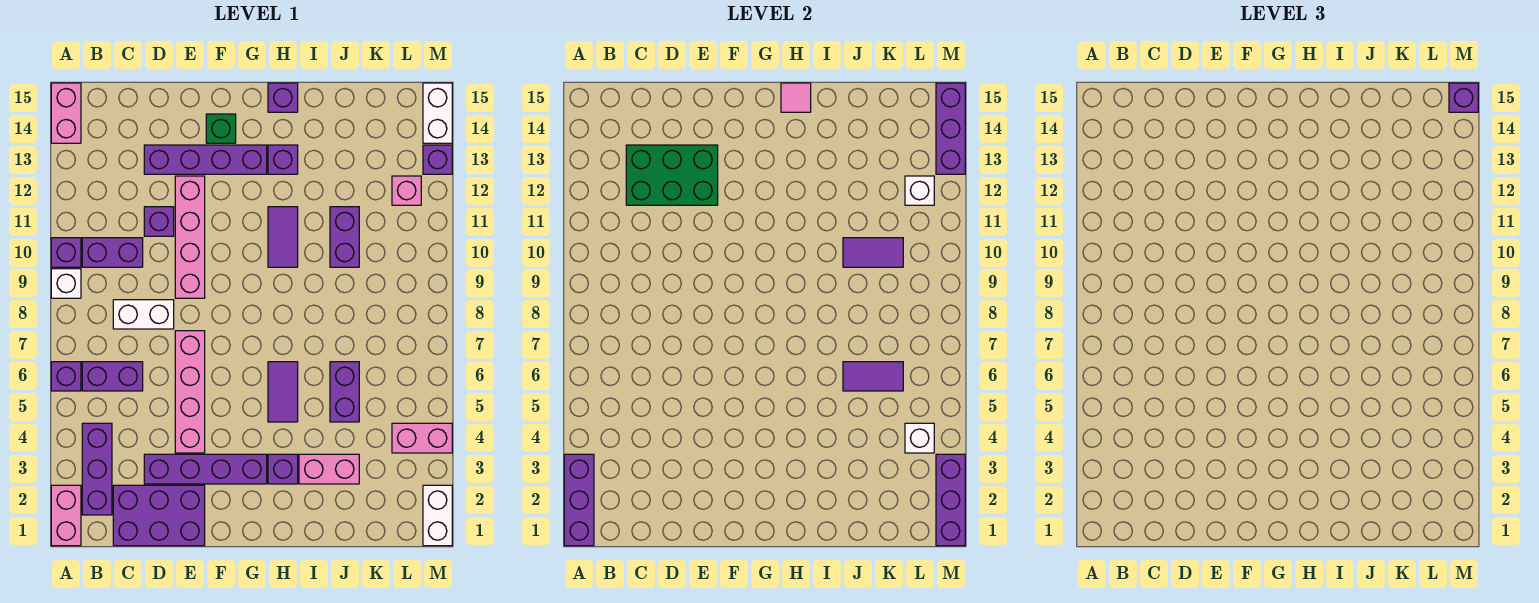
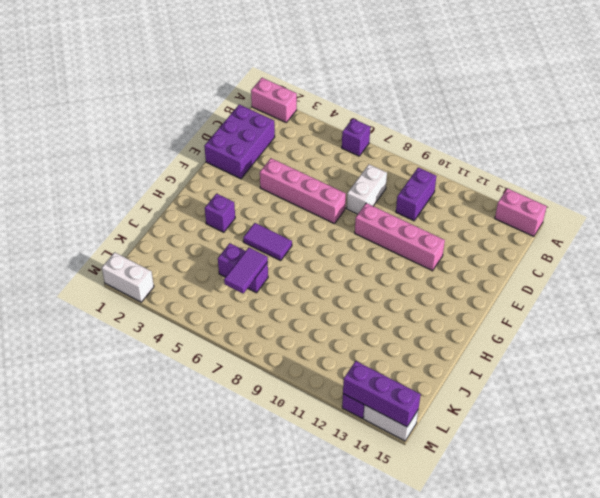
none -> white brick A9 level 1
none -> purple brick A10 level 1
none -> purple brick B2:B4 level 1
none -> purple brick B6:C6 level 1

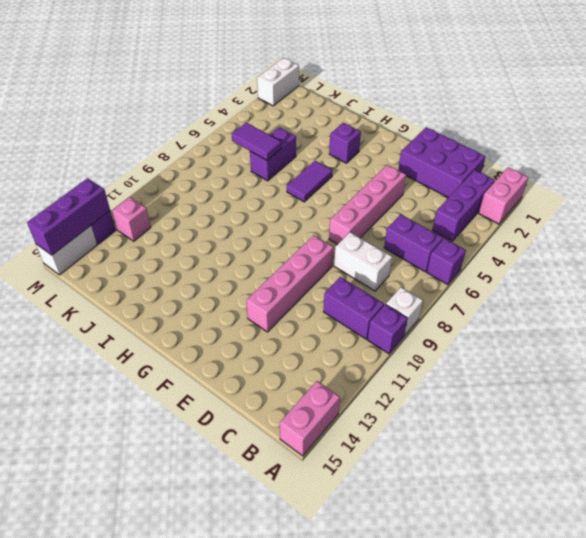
none -> purple brick D3:G3 level 1
none -> purple brick D11 level 1
none -> purple brick D13:G13 level 1
none -> green brick F14 level 1

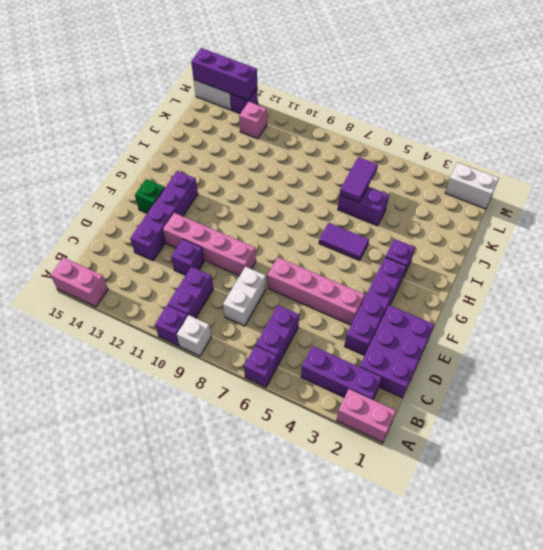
none -> purple tile H10:H11 level 1
none -> purple brick H13 level 1
none -> purple brick H15 level 1
none -> pink brick I3:J3 level 1

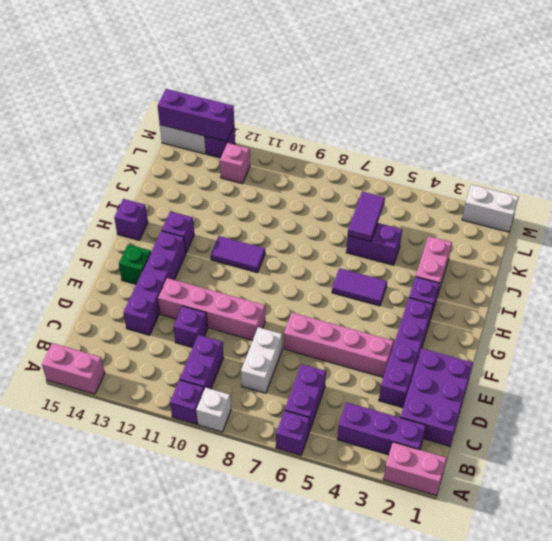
none -> purple brick J10:J11 level 1
none -> pink brick L4:M4 level 1
none -> purple brick A1:A3 level 2
none -> green brick C12:E13 level 2

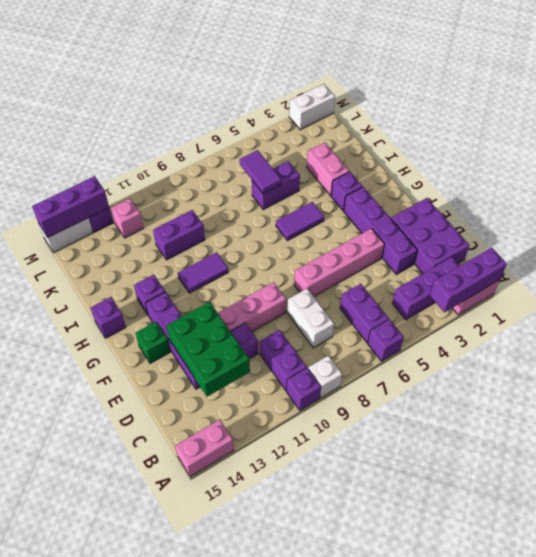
none -> pink brick L4:M4 level 1
none -> pink tile H15 level 2
none -> purple tile J10:K10 level 2
none -> white brick L4 level 2

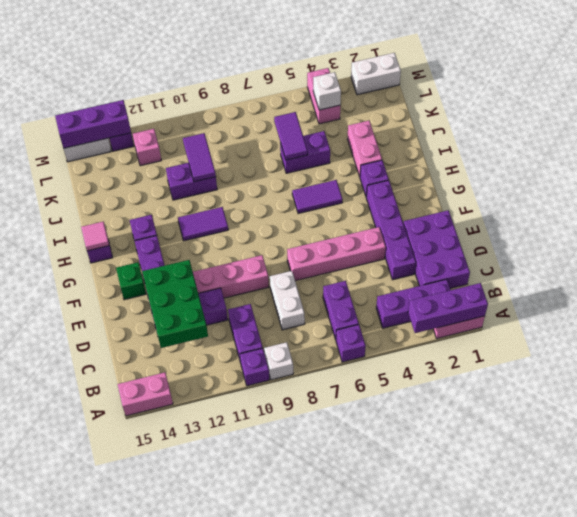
none -> white brick L12 level 2
none -> purple brick M1:M3 level 2
none -> purple brick M15 level 3

